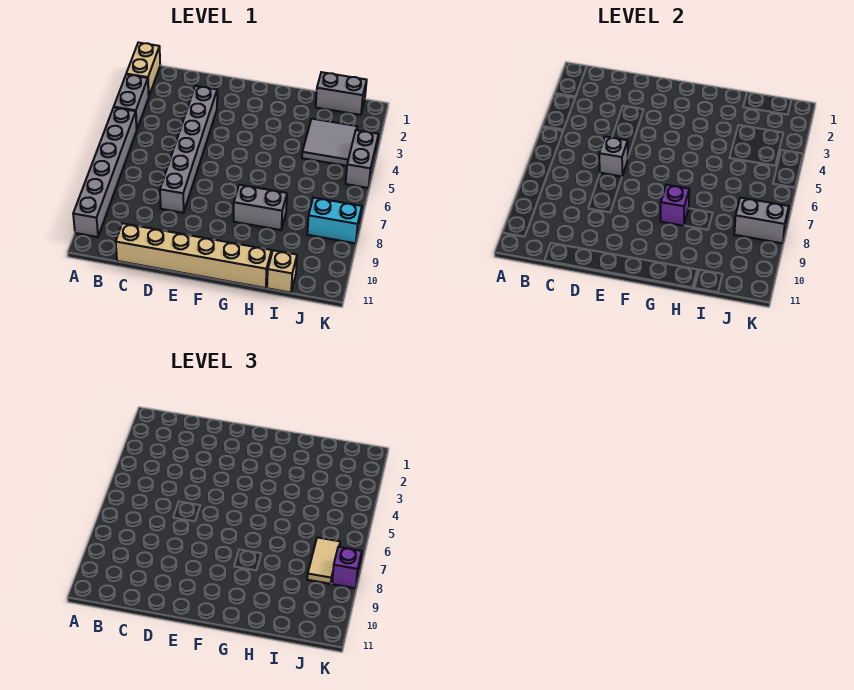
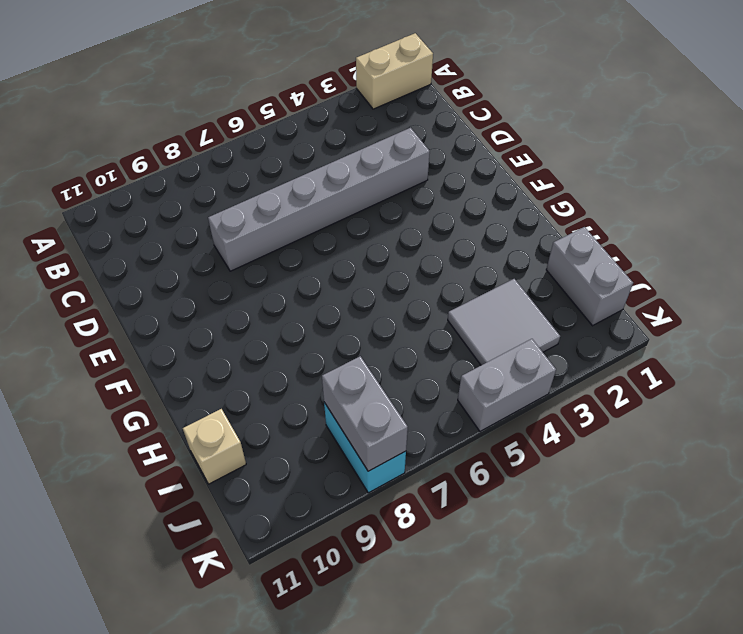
none -> grey brick A3:A4 level 1
none -> grey brick A5:A10 level 1
none -> tan brick C11:H11 level 1

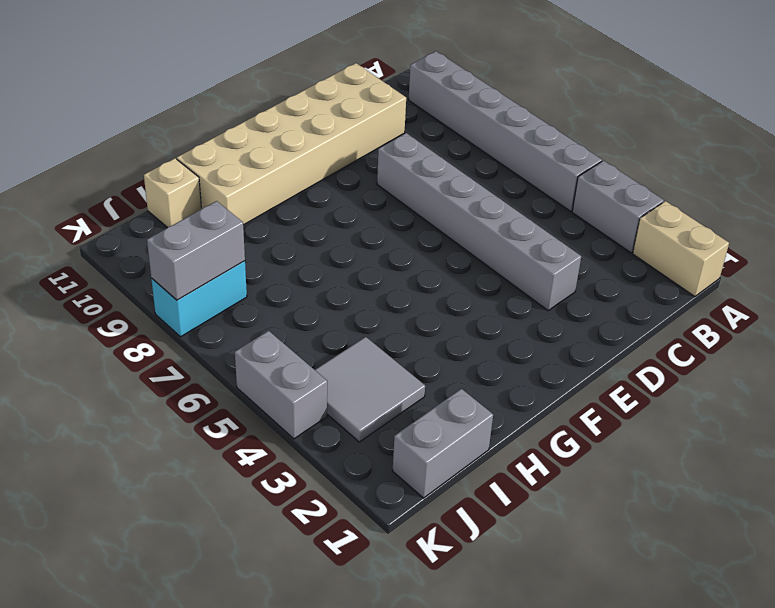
tan brick C10:H11 level 1 -> tan brick C11:H11 level 1
none -> grey brick G8:H8 level 1
none -> grey brick D6 level 2
none -> purple brick G8 level 2

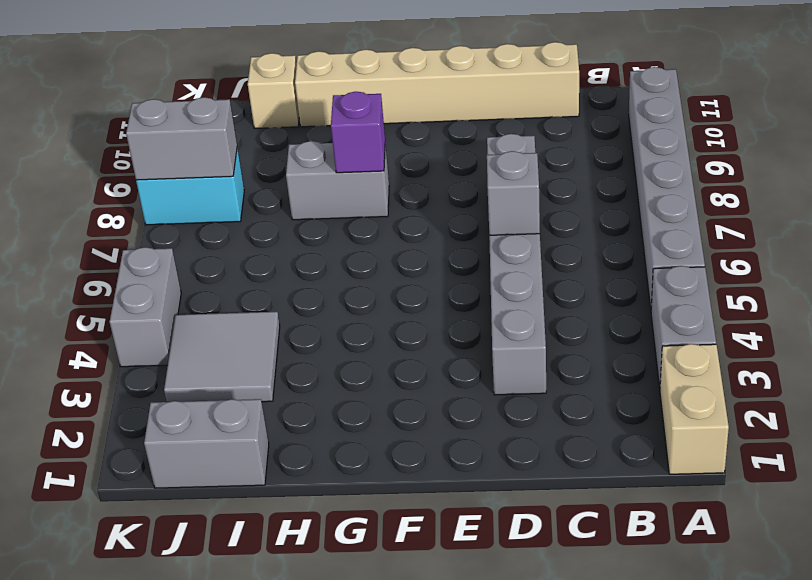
none -> tan tile J7:J8 level 3
none -> purple brick K8 level 3

